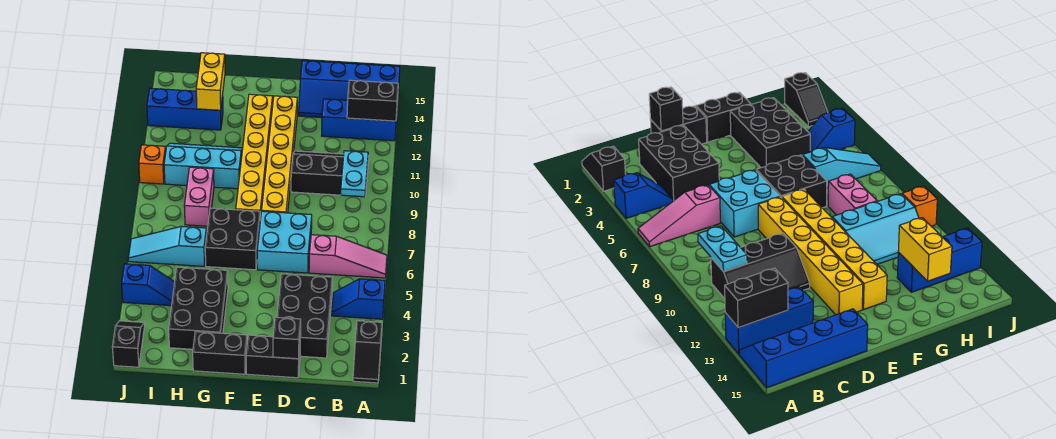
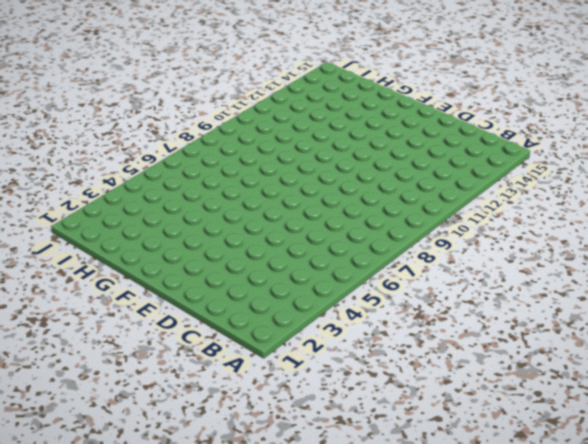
none -> black slope A1:A2 level 1 top 2
none -> blue slope A4:B4 level 1 top A
none -> pink slope A6:C6 level 1 top C

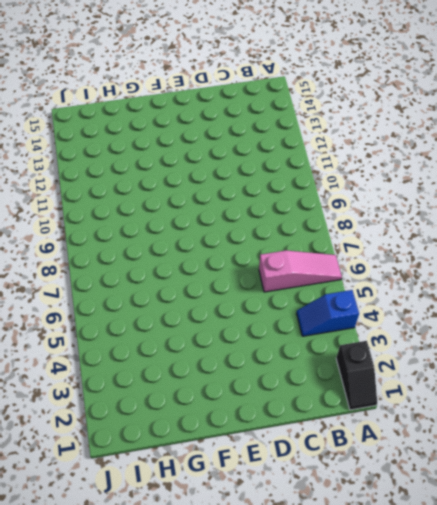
none -> blue brick A13:C13 level 1
none -> blue slope A14:D15 level 1 top 15
none -> black slope B10:D11 level 1 top 10

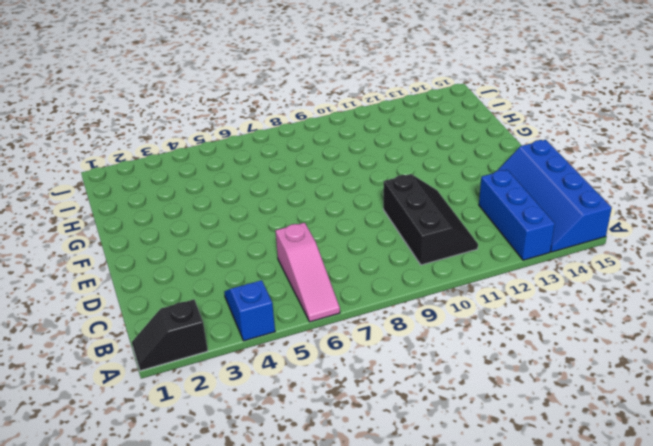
none -> black brick C2:D4 level 1
none -> black brick D1:E1 level 1
none -> cyan brick D6:E7 level 1

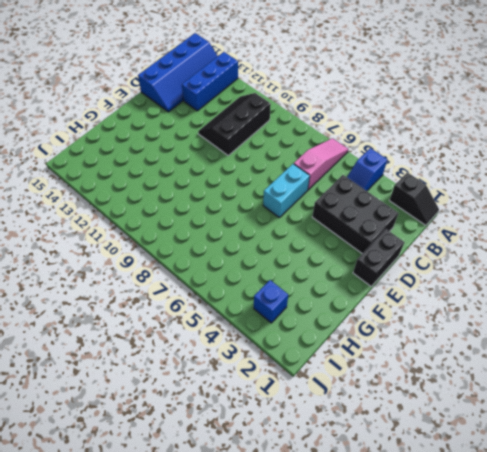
cyan brick D6:E6 level 1 -> cyan brick D6:E7 level 1
blue brick I3 level 1 -> none
none -> yellow brick E8:E13 level 1
none -> black brick F1:G1 level 1
none -> black brick F6:G7 level 1

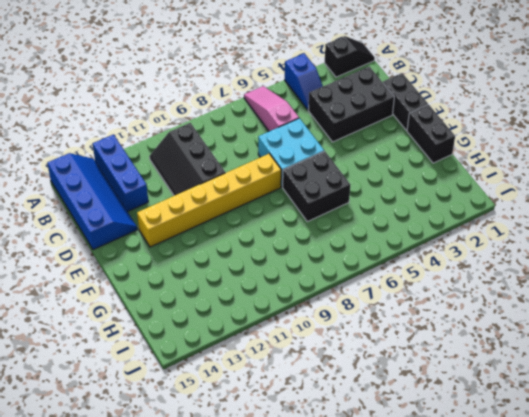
none -> yellow brick F8:F13 level 1
none -> black brick G2:H4 level 1
none -> cyan slope G10:I11 level 1 top 10

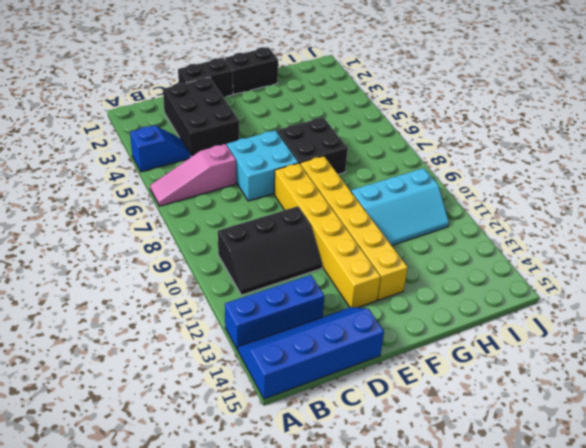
none -> black slope A1:A2 level 1 top 2
none -> black brick G2:H4 level 1
none -> cyan slope H6:J6 level 1 top H

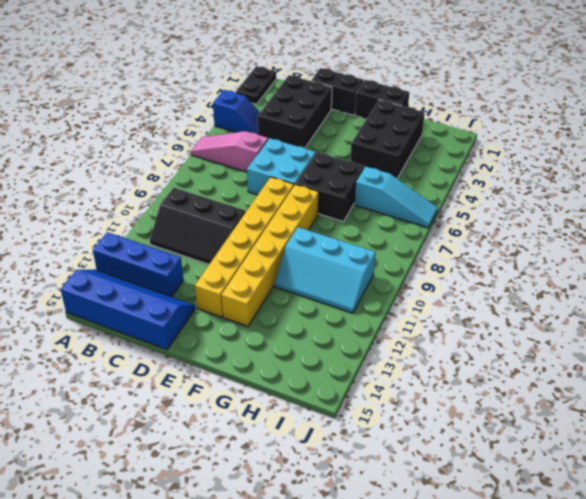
black plate A1:A2 level 1 -> black slope A1:A2 level 1 top 2
none -> pink brick H8:H9 level 1
none -> blue brick H13:J13 level 1
none -> blue slope I4:J4 level 1 top J

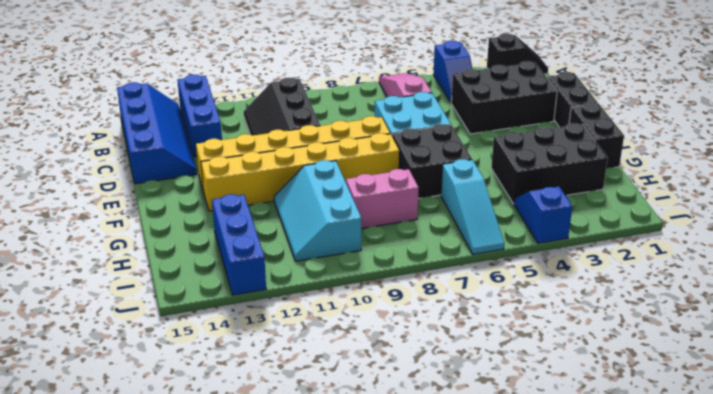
none -> black slope J1:J2 level 1 top 1
none -> orange brick J10 level 1
none -> black brick A13:B13 level 2

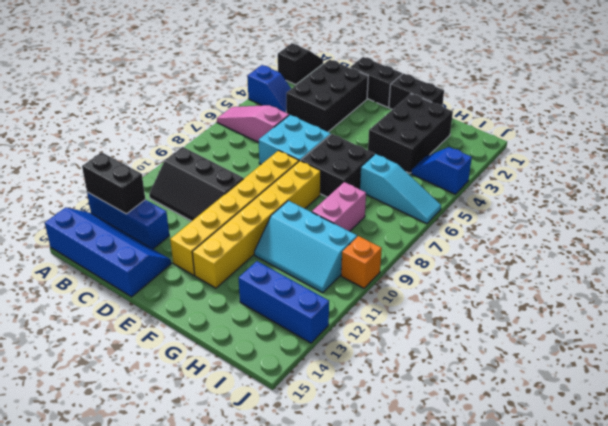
none -> black slope J1:J2 level 1 top 1
none -> cyan plate B9:B10 level 2
none -> black brick D1 level 2

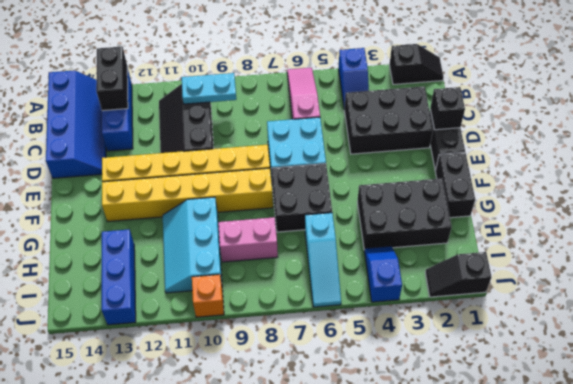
none -> yellow brick H13:H14 level 2

